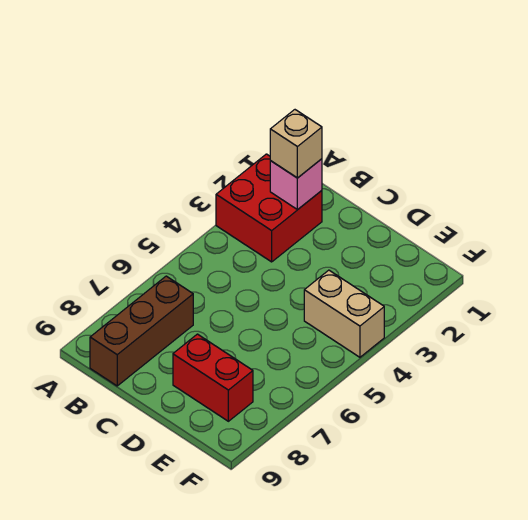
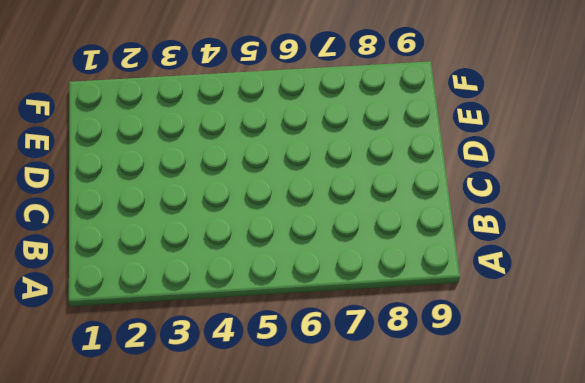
none -> red brick A2:B3 level 1
none -> brown brick B7:B9 level 1

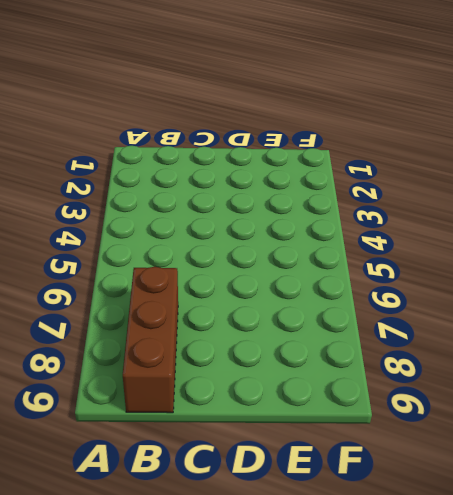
none -> red brick A2:B3 level 1
none -> red brick D8:E8 level 1

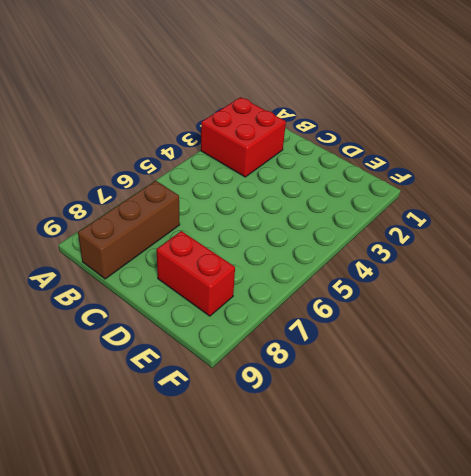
none -> tan brick E4:F4 level 1
none -> pink brick B2 level 2

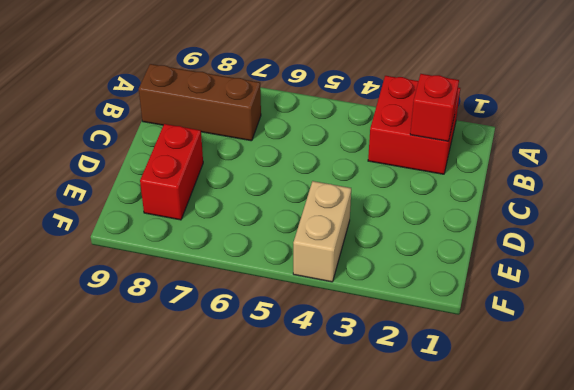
red brick B2 level 2 -> pink brick B2 level 2
none -> tan brick B2 level 3

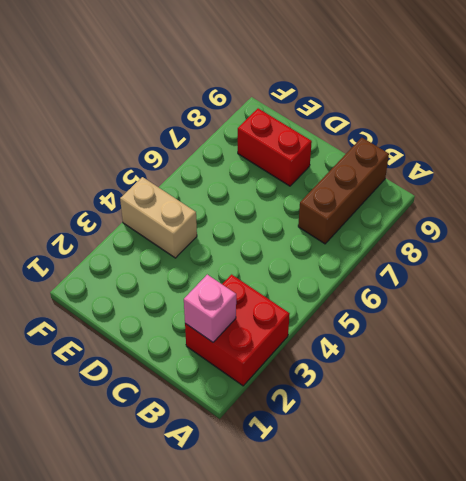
none -> tan brick B2 level 3

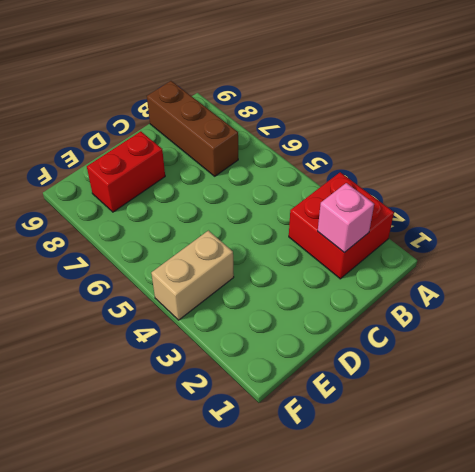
none -> tan brick B2 level 3

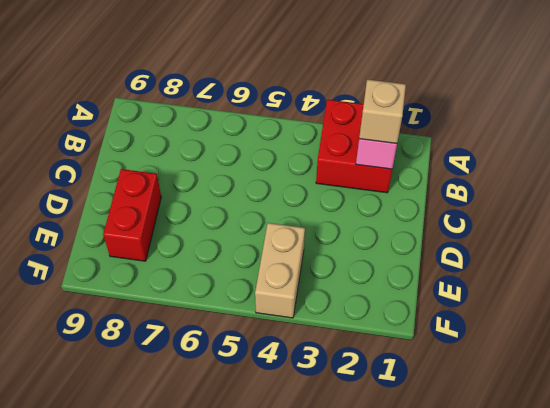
none -> brown brick B7:B9 level 1

